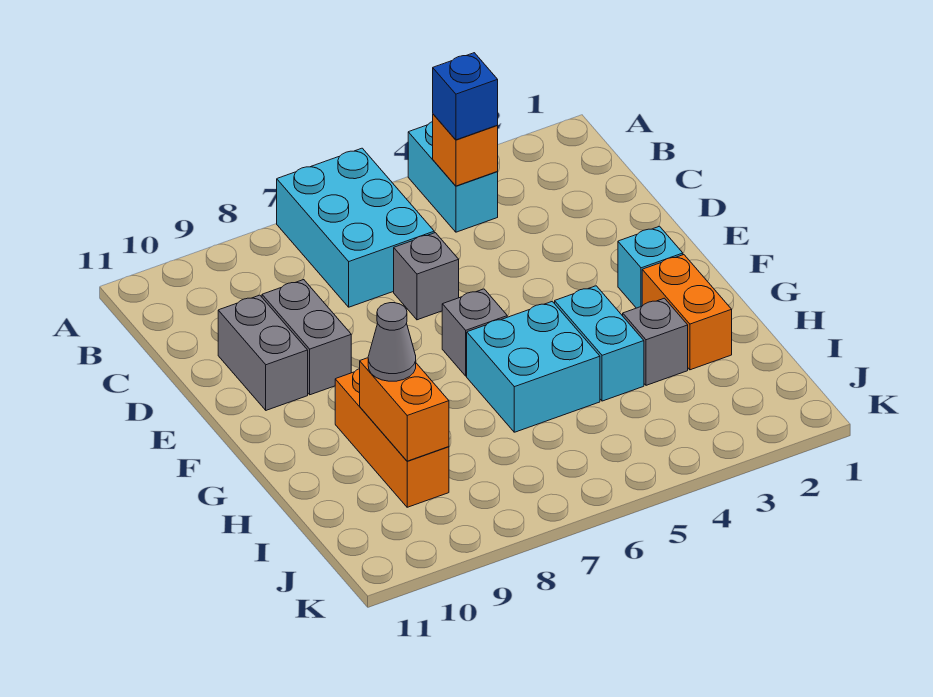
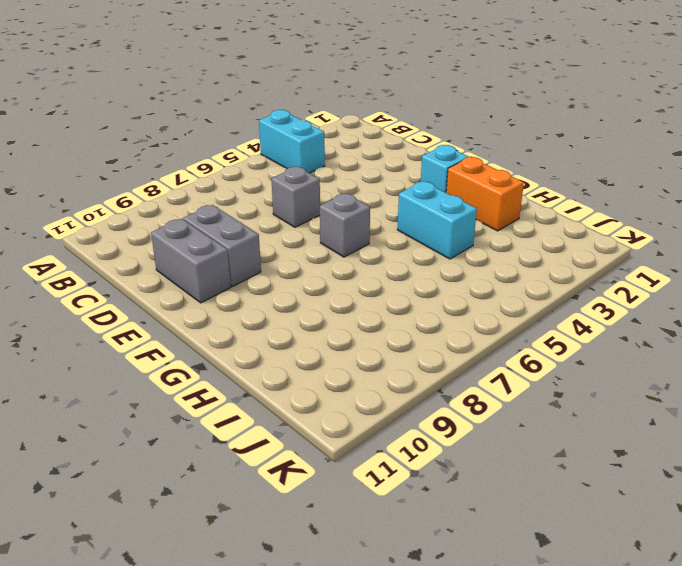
none -> cyan brick A6:C7 level 1
none -> cyan brick G5:H6 level 1
none -> orange brick G9:I9 level 1

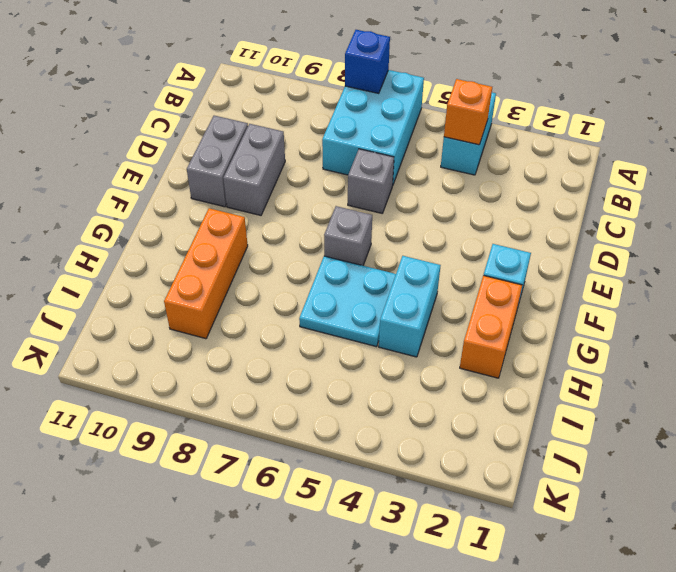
blue brick A7 level 2 -> blue brick B4 level 3
cyan plate G5:H6 level 1 -> cyan brick G5:H6 level 1
none -> grey brick H3 level 1
none -> orange brick H9:I9 level 2
none -> grey cone H9 level 3

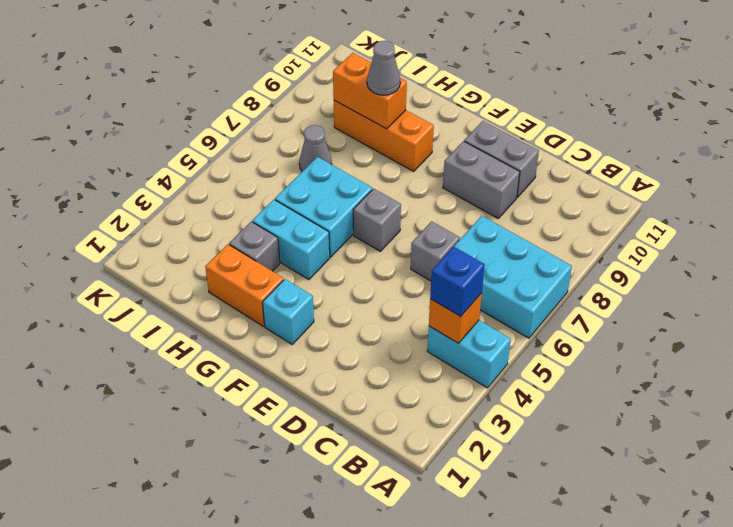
grey cone I7 level 1 -> none

